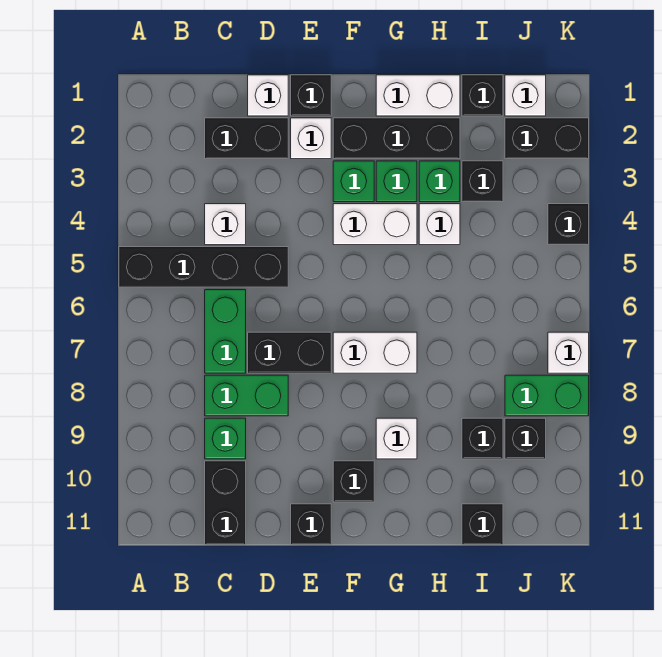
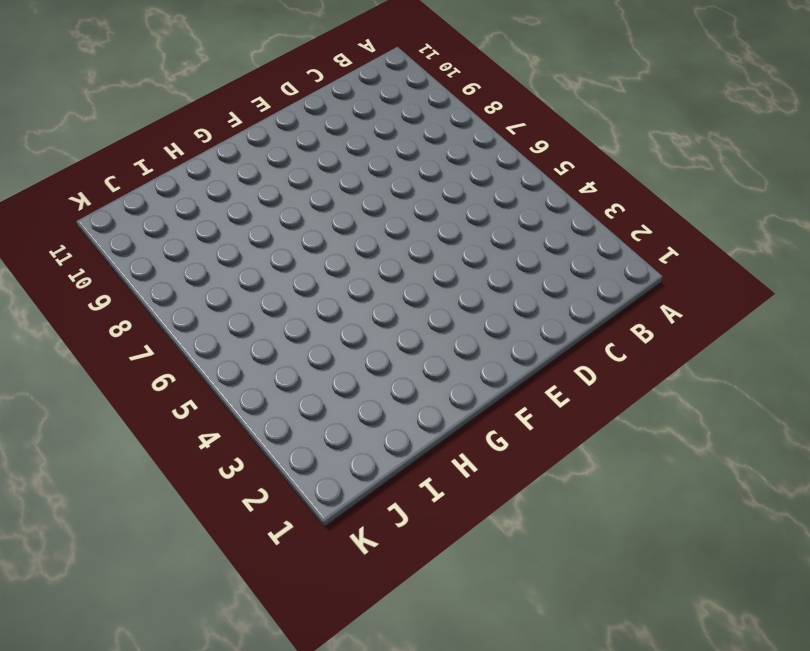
none -> black brick A5:D5 level 1
none -> black brick C2:D2 level 1
none -> white brick C4 level 1
none -> green brick C6:C7 level 1

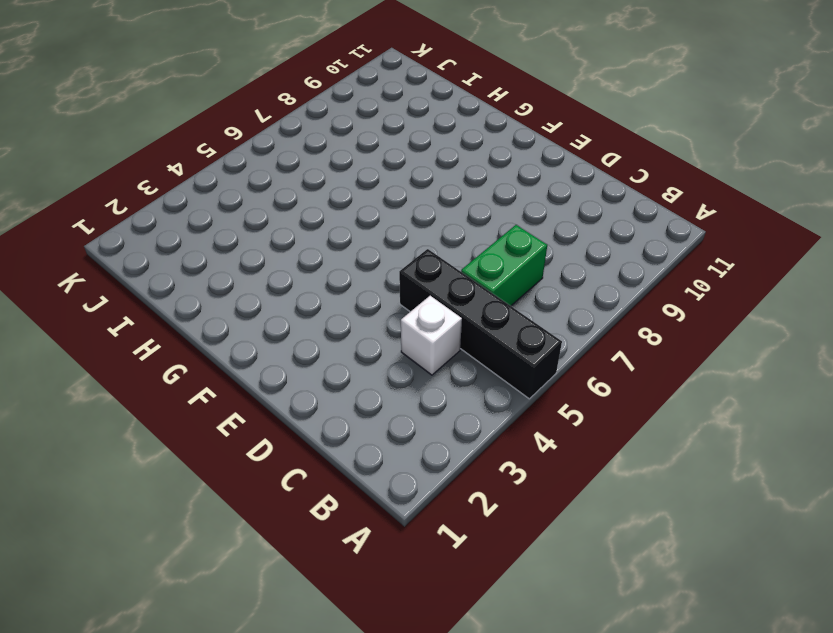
none -> black brick C2:D2 level 1
none -> green brick C8:D8 level 1
none -> green brick C9 level 1
none -> black brick C10:C11 level 1

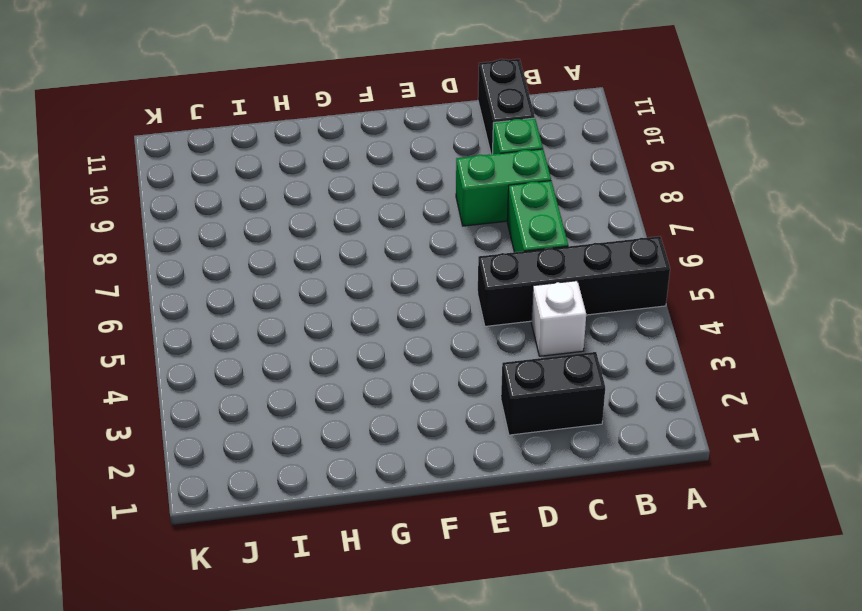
none -> white brick D1 level 1
none -> black brick D7:E7 level 1
none -> black brick E1 level 1
none -> white brick E2 level 1

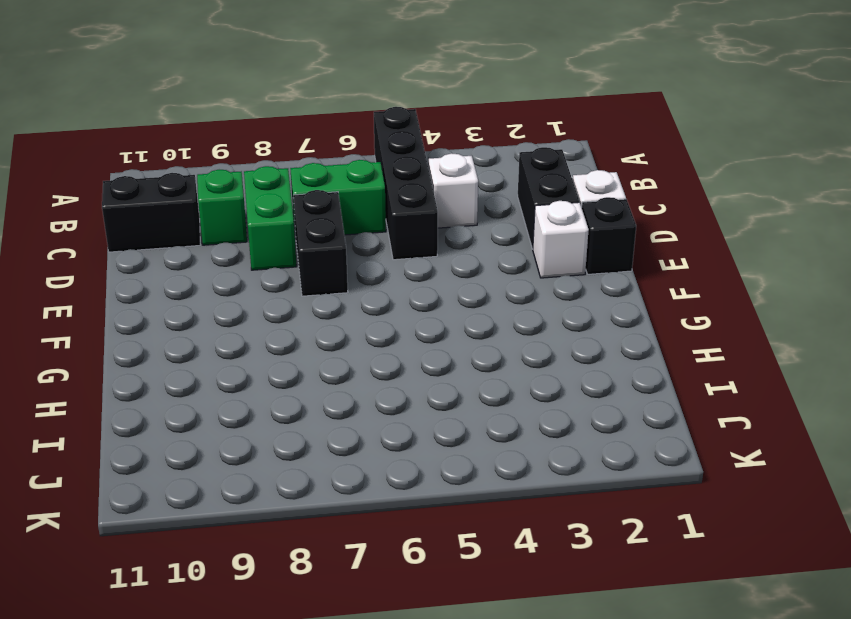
none -> black brick E11 level 1
none -> black brick F2:H2 level 1
none -> green brick F3 level 1
none -> white brick F4:G4 level 1

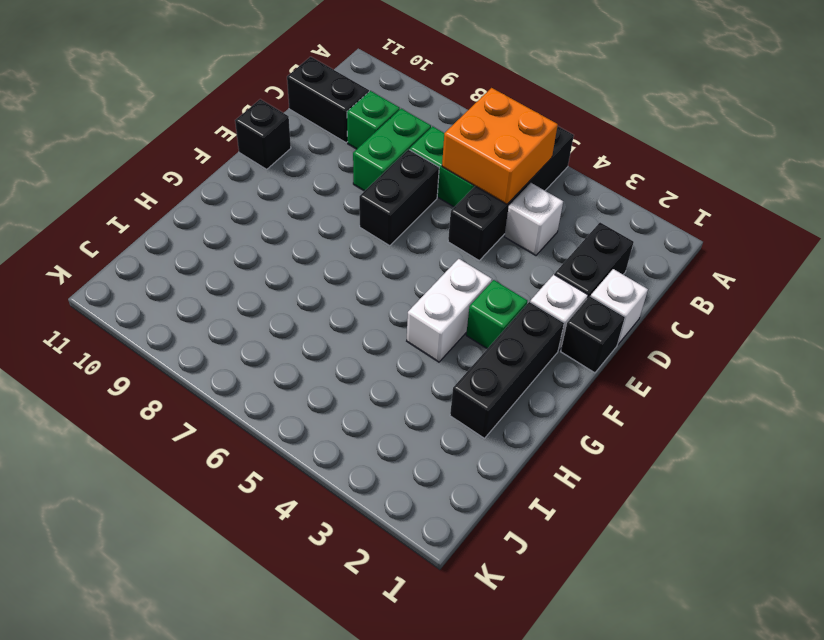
orange brick B5:C6 level 2 -> none
none -> white brick F7:G7 level 1
none -> black brick F10 level 1
none -> white brick G1:H1 level 1
none -> green brick G3 level 1

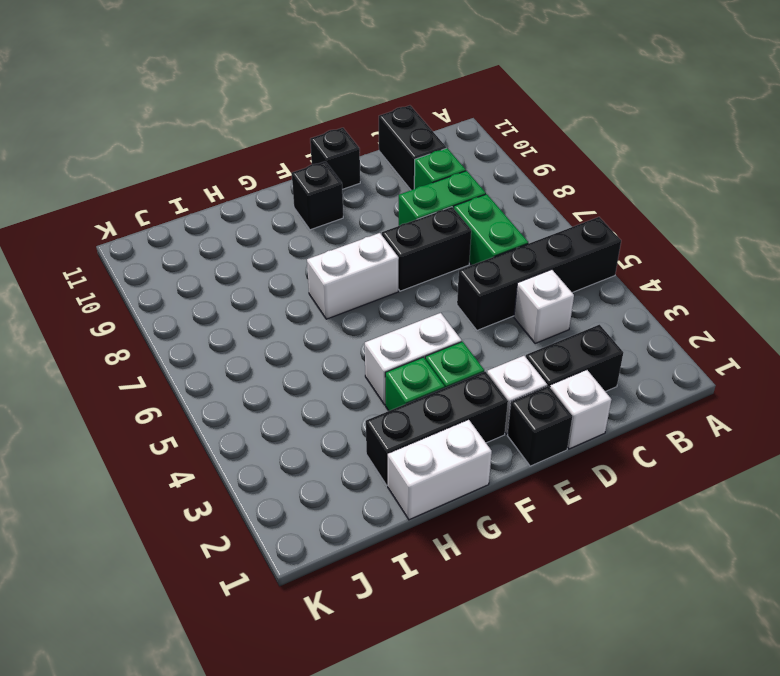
none -> white brick G9 level 1
none -> green brick H3 level 1
none -> white brick H4 level 1
none -> black brick I1 level 1

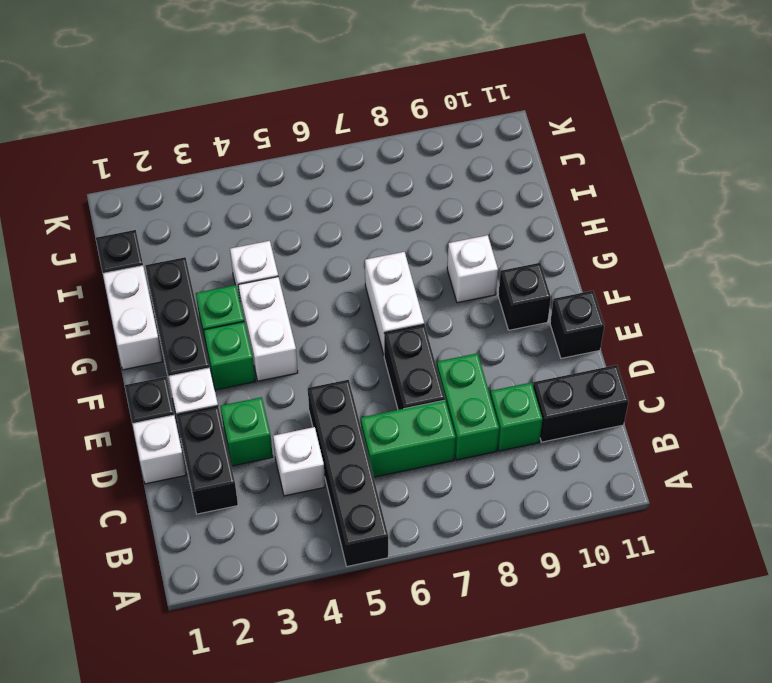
green brick D3 level 1 -> green brick H3 level 1
none -> black brick I3 level 1
none -> black brick I9 level 1
none -> black brick I11 level 1
none -> white brick J1 level 1

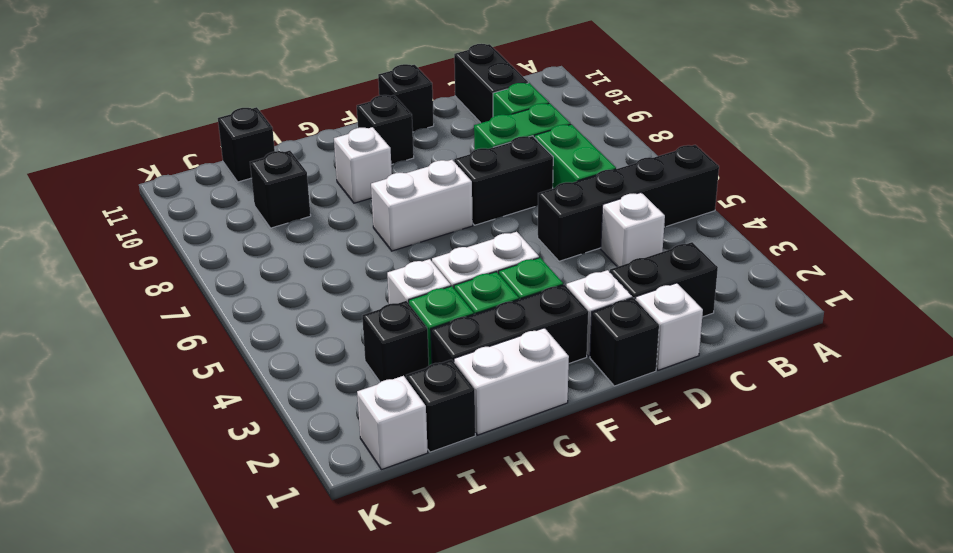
none -> black brick J2:K2 level 1
none -> green brick J8:K8 level 1
none -> black brick J9 level 1
none -> black brick K4 level 1

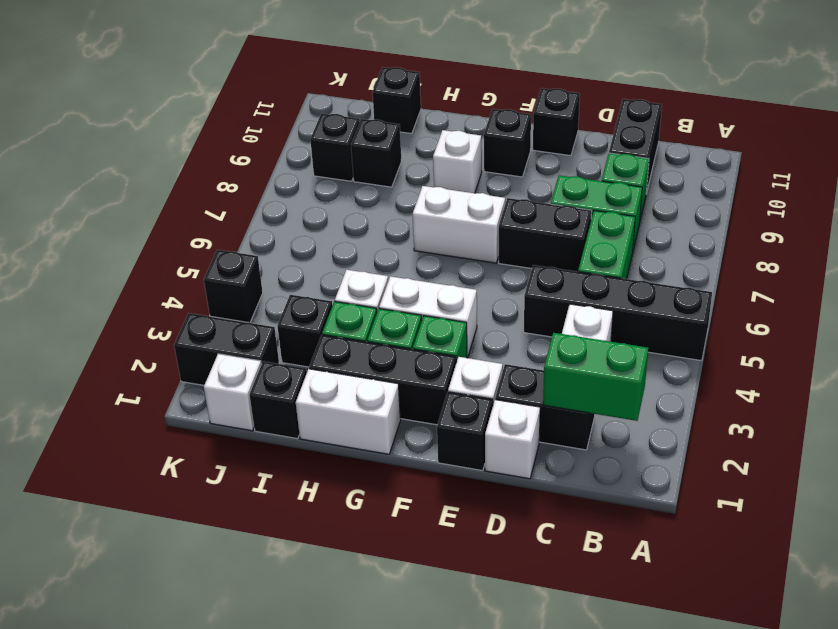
green brick B2:C2 level 2 -> green brick J8:K8 level 1
none -> white brick K7 level 1

